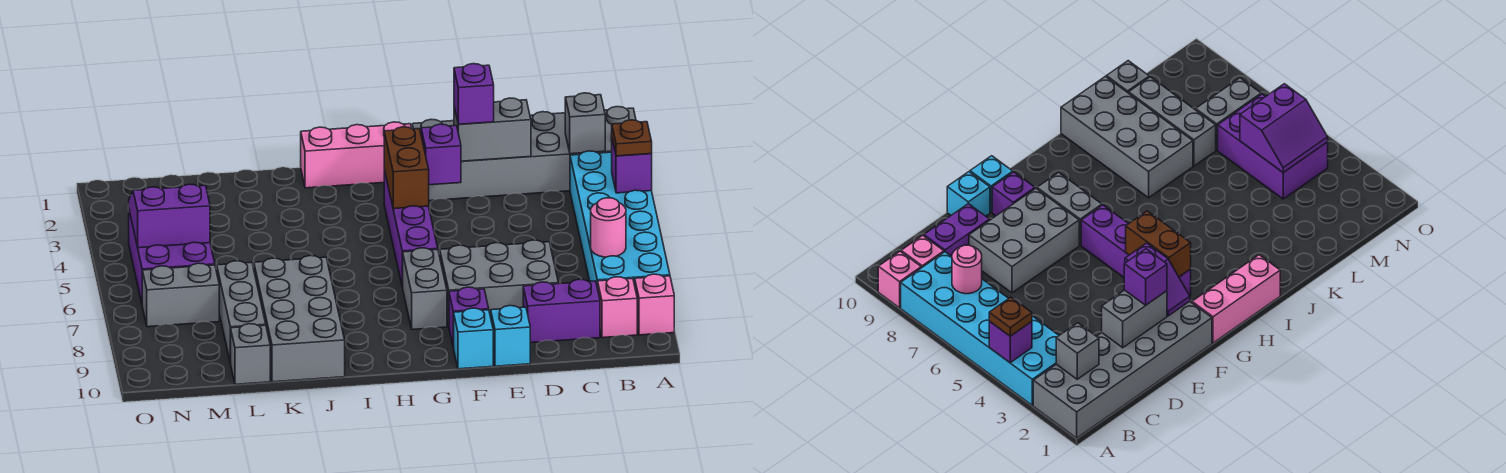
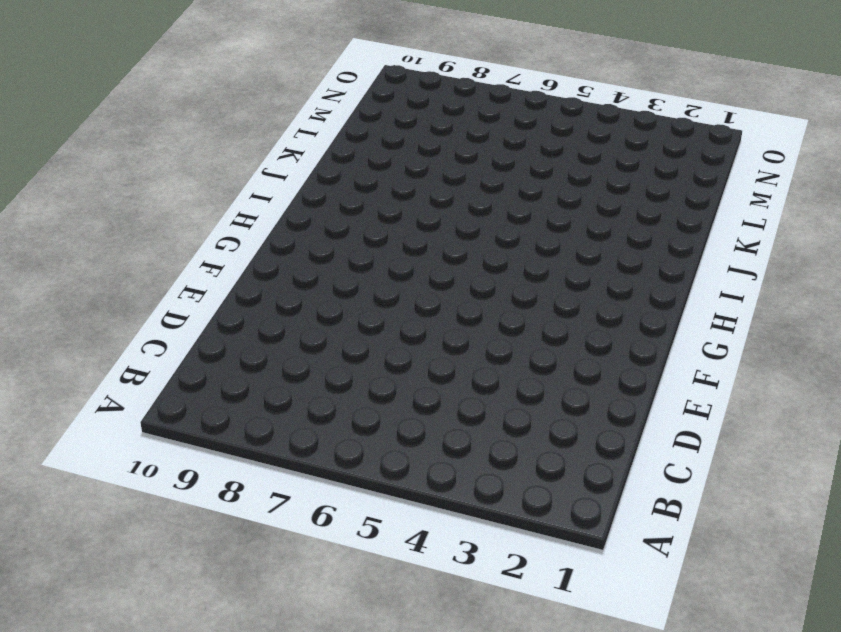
none -> grey brick A1:F2 level 1
none -> cyan brick A3:B8 level 1
none -> pink brick A9 level 1

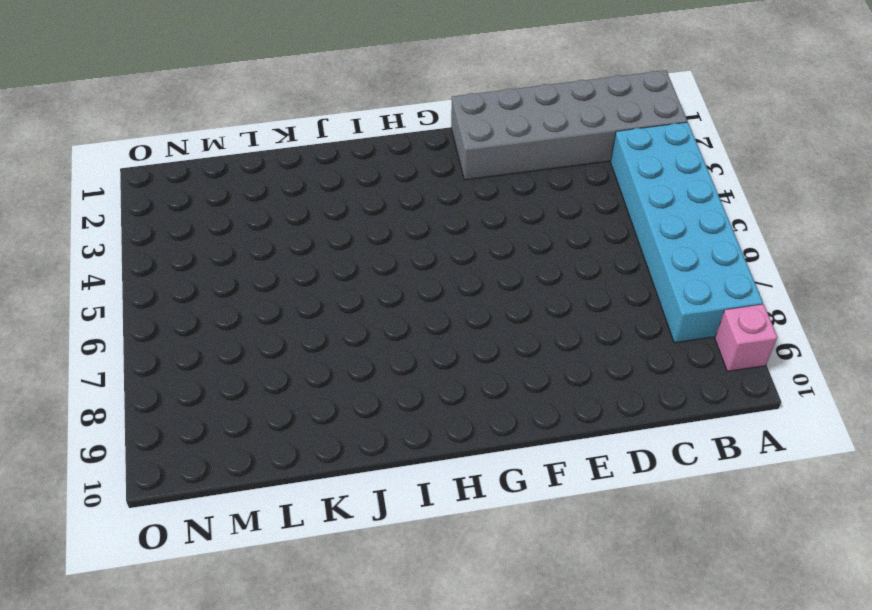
none -> pink brick B9 level 1
none -> purple brick C9:D9 level 1
none -> grey brick D7:F8 level 1

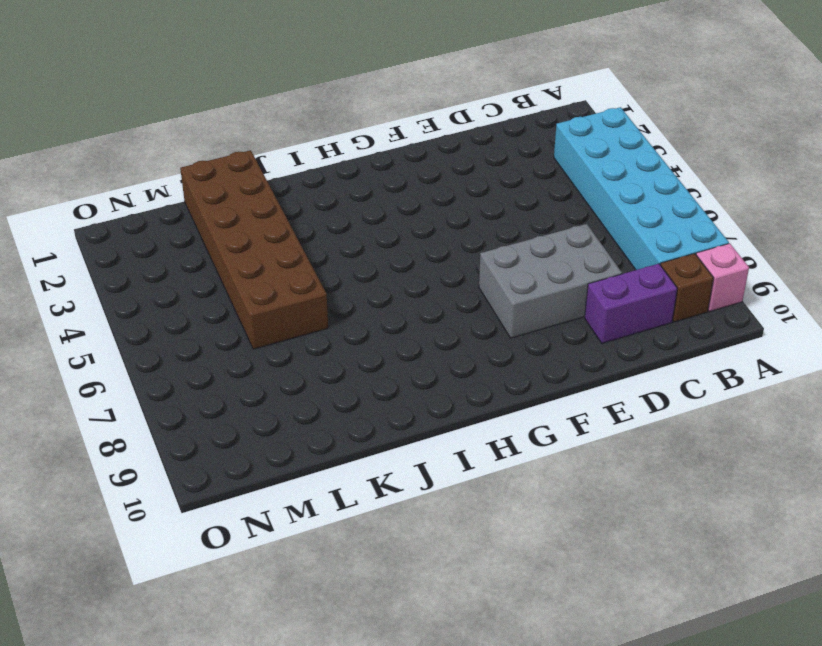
brown brick B9 level 1 -> pink brick B9 level 1
brown brick K1:L6 level 1 -> none
none -> grey brick A1:F2 level 1
none -> cyan brick E10 level 1
none -> purple brick F9 level 1

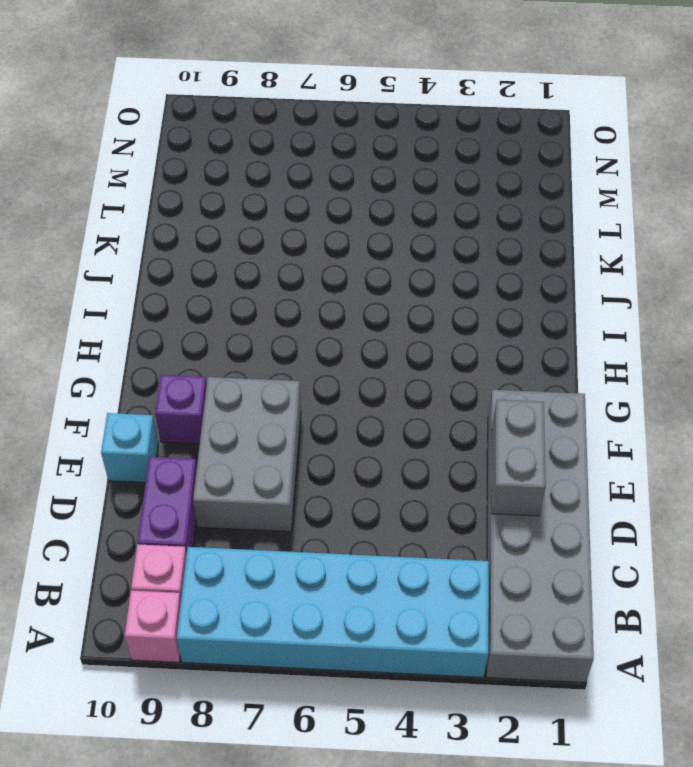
none -> cyan brick F10 level 1
none -> pink brick G1:I1 level 1
none -> purple brick G3:G6 level 1

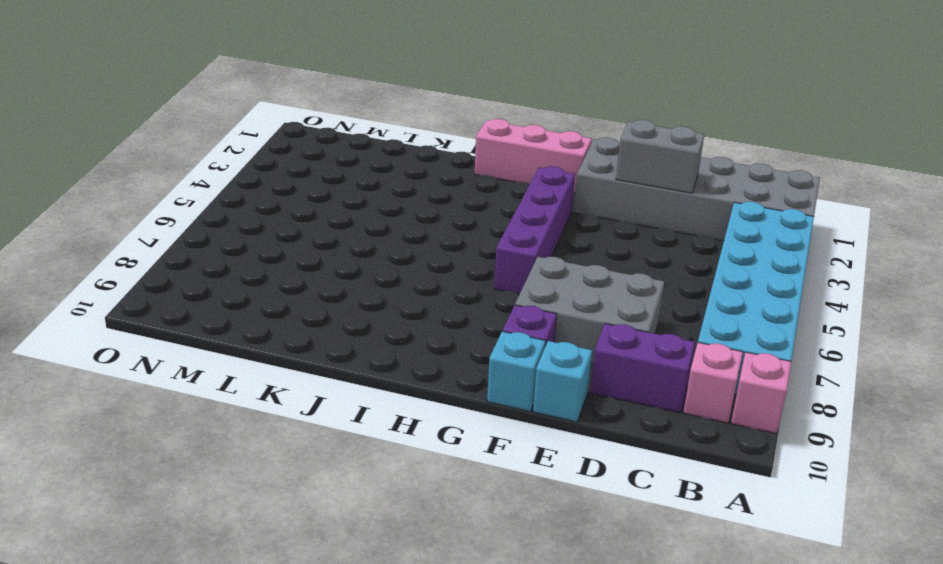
none -> grey brick G7:G8 level 1
none -> grey brick J7:K10 level 1
none -> grey brick L7:L9 level 1

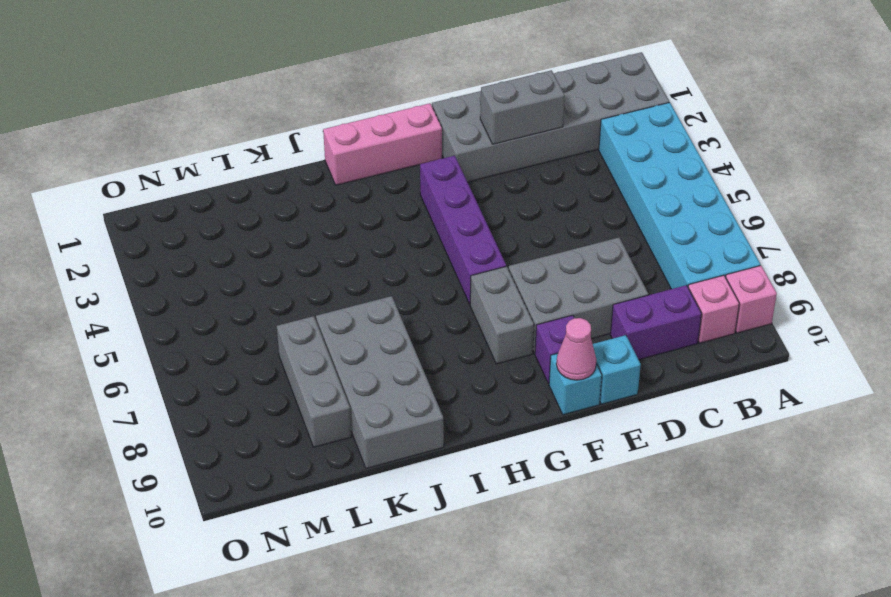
pink cone F10 level 2 -> none
none -> grey brick L10 level 1
none -> purple brick M4:N6 level 1
none -> grey brick M7:N7 level 1

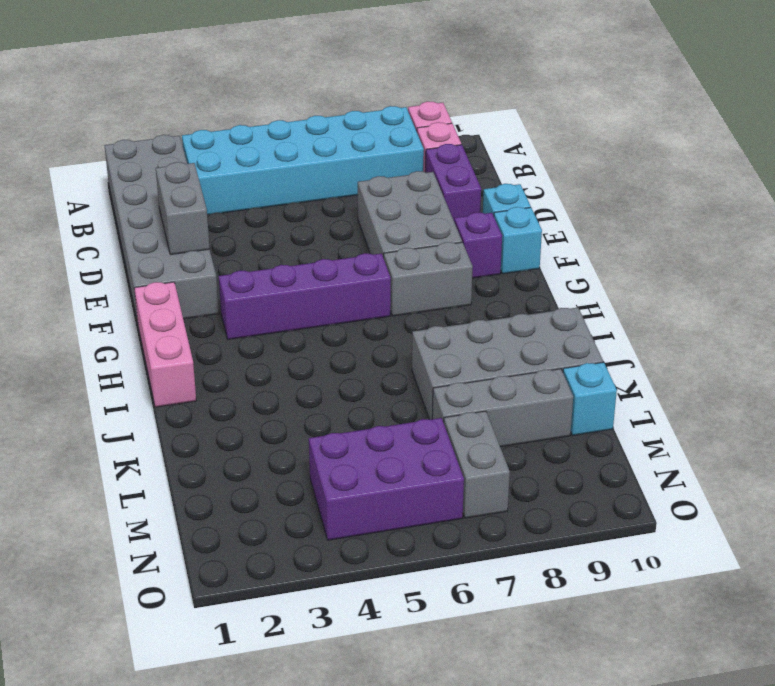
cyan brick L10 level 1 -> grey brick L10 level 1
none -> purple brick A4 level 2
none -> grey brick B2 level 2
none -> pink round brick B7 level 2

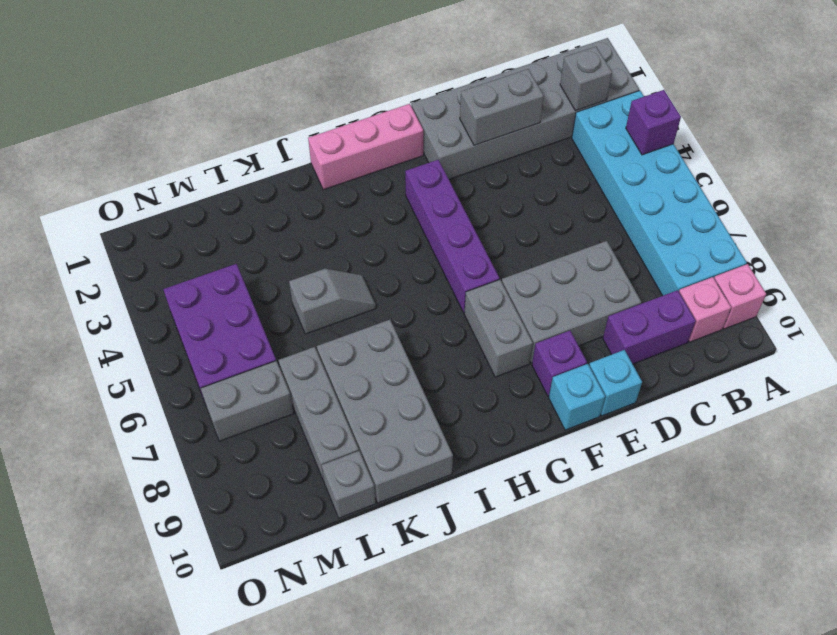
grey slope J5:K5 level 1 top K -> none
none -> pink round brick B7 level 2
none -> purple slope F2:F3 level 2 top 3
none -> brown brick G3:G4 level 2

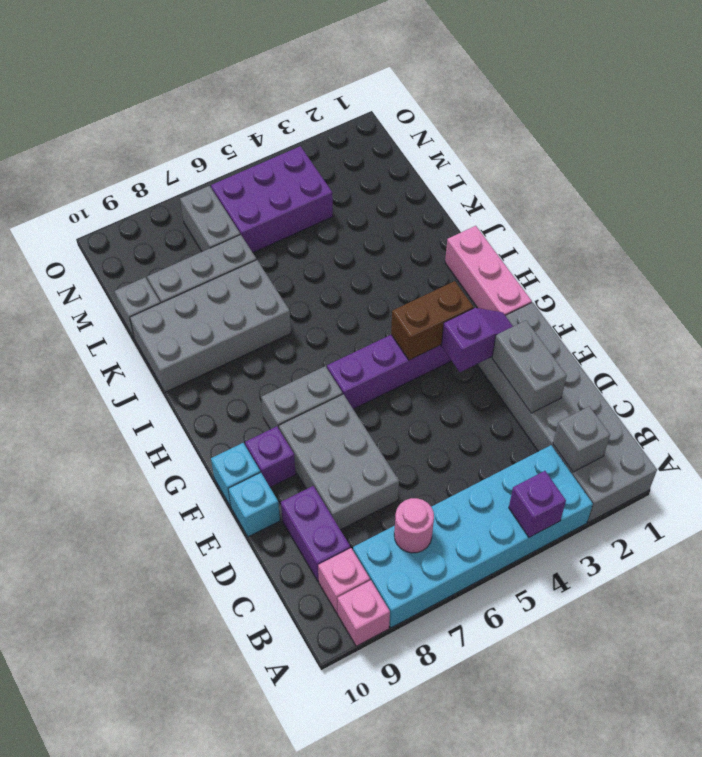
none -> purple slope M4:N5 level 2 top 5
none -> brown plate A4 level 3
none -> purple brick E2 level 3

